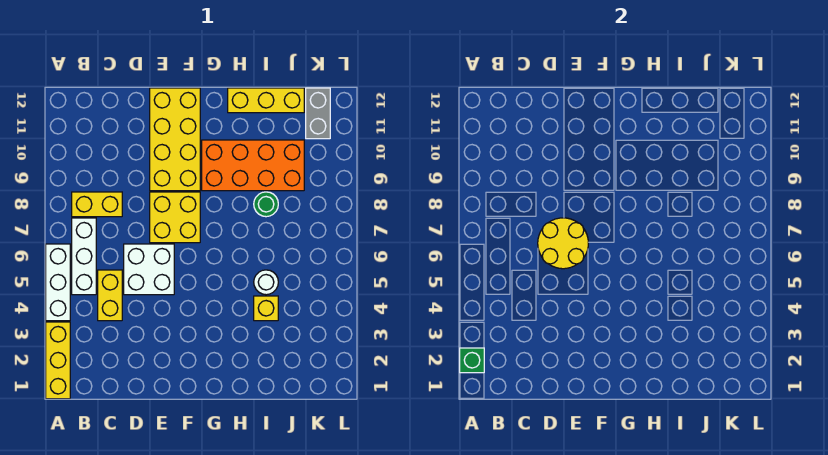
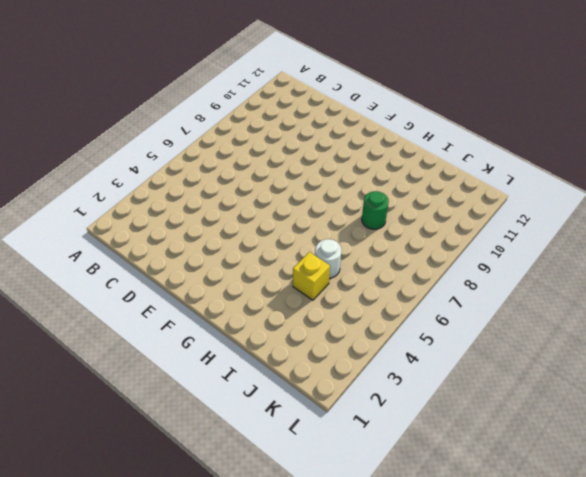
none -> yellow brick A1:A3 level 1
none -> white brick A4:A6 level 1
none -> white brick B5:B7 level 1

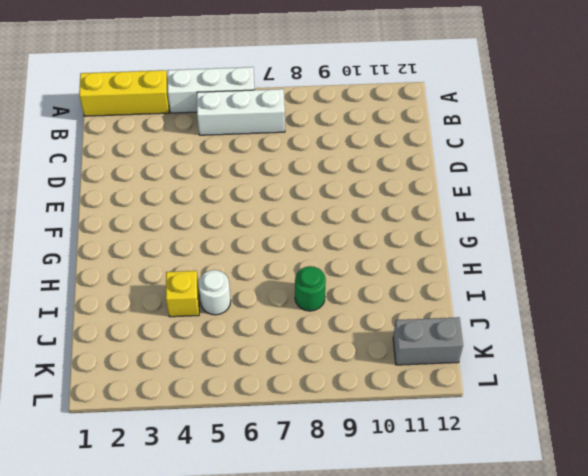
none -> yellow brick B8:C8 level 1
none -> yellow brick C4:C5 level 1
none -> white brick D5:E6 level 1

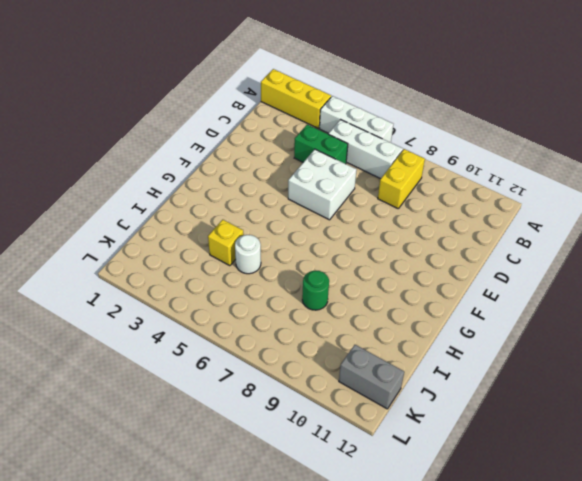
green brick C4:C5 level 1 -> yellow brick C4:C5 level 1
none -> yellow brick E7:F8 level 1
none -> yellow brick E9:F12 level 1
none -> orange brick G9:J10 level 1

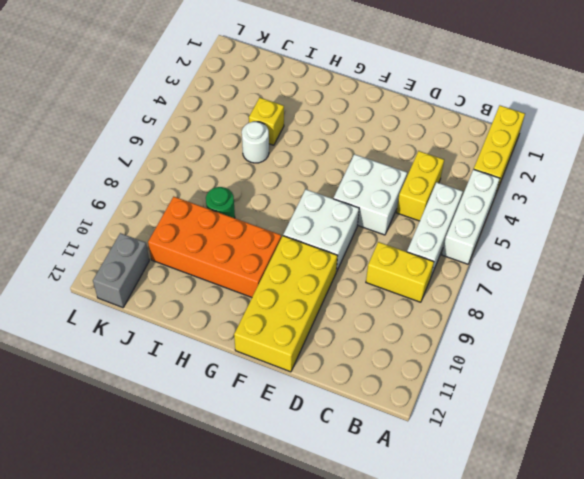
white brick E7:F8 level 1 -> yellow brick E7:F8 level 1
none -> yellow brick H12:J12 level 1
none -> green brick A2 level 2
none -> yellow round brick D6:E7 level 2

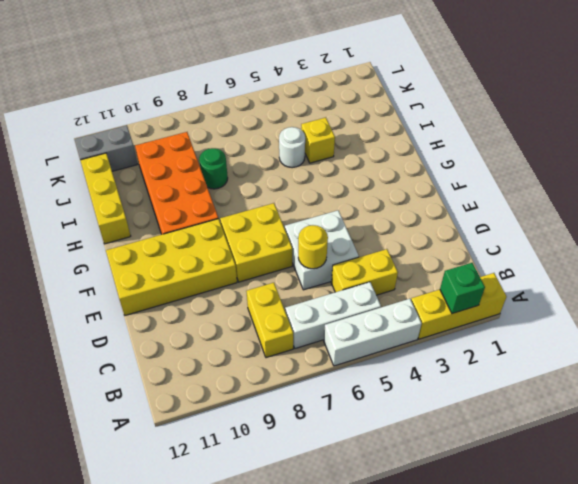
yellow round brick D6 level 2 -> yellow round brick D6:E7 level 2

